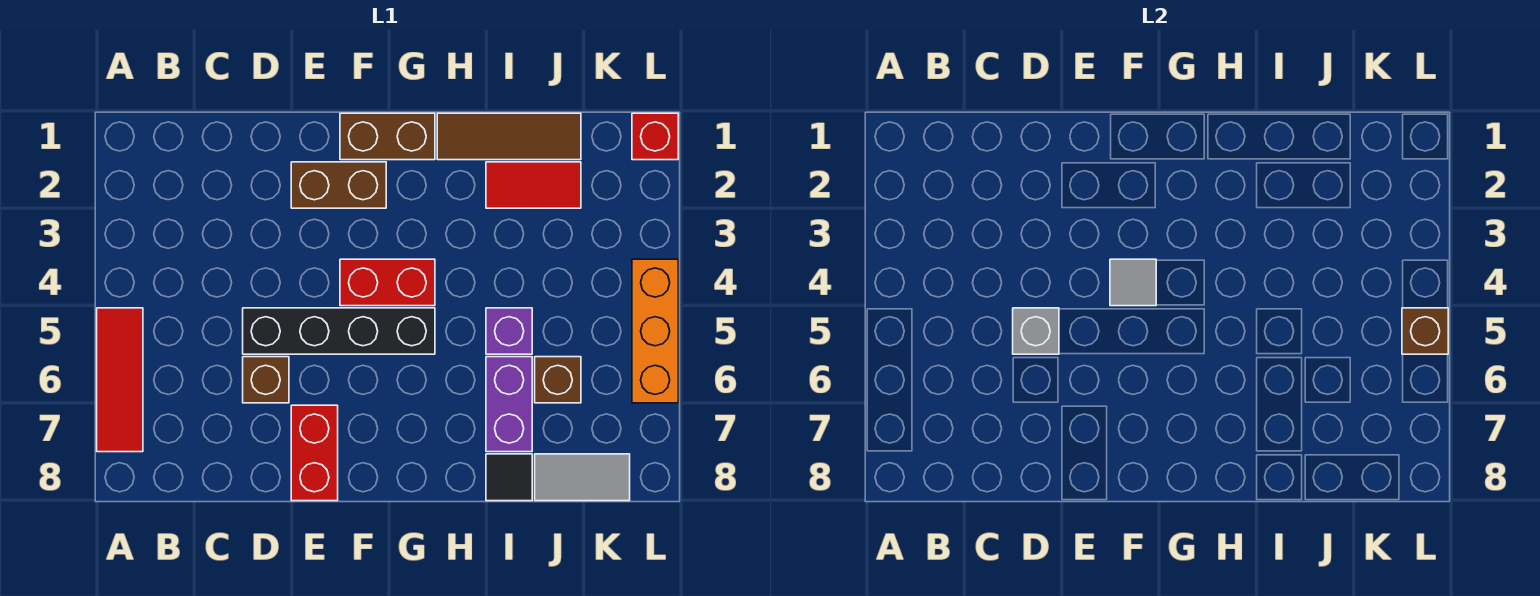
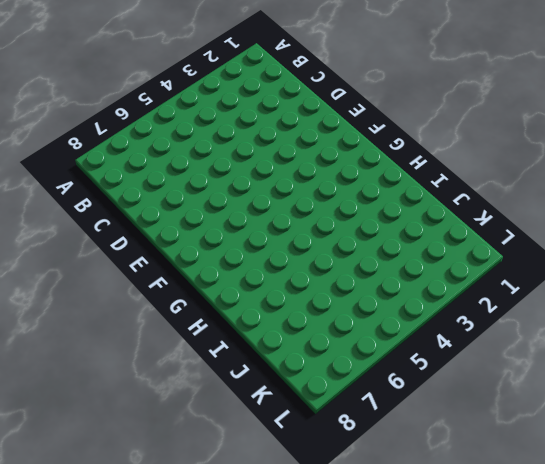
none -> red tile A5:A7 level 1
none -> black brick D5:G5 level 1
none -> brown brick D6 level 1

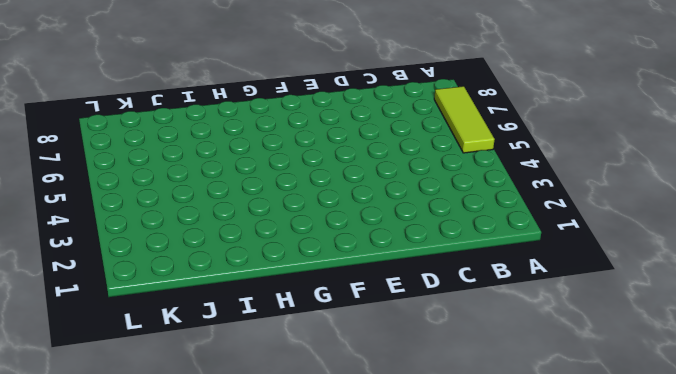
lime tile A5:A7 level 1 -> red tile A5:A7 level 1
none -> black brick D5:G5 level 1
none -> brown brick D6 level 1
none -> brown brick E2:F2 level 1

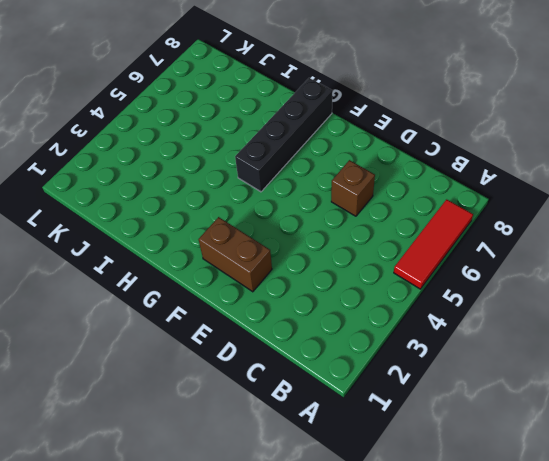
black brick G5:G8 level 1 -> black brick D5:G5 level 1
none -> red brick E7:E8 level 1
none -> brown brick F1:G1 level 1
none -> red brick F4:G4 level 1

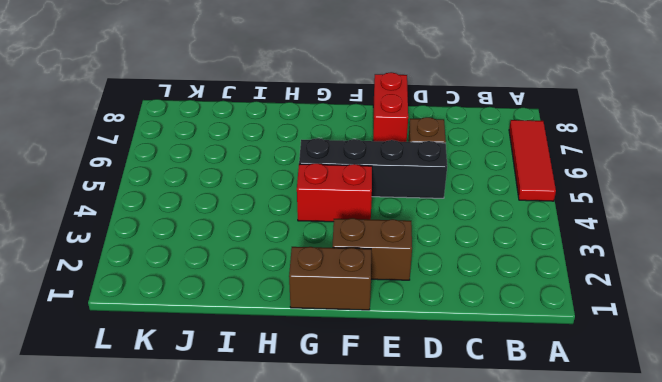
none -> brown tile H1:J1 level 1
none -> red tile I2:J2 level 1
none -> purple brick I5 level 1

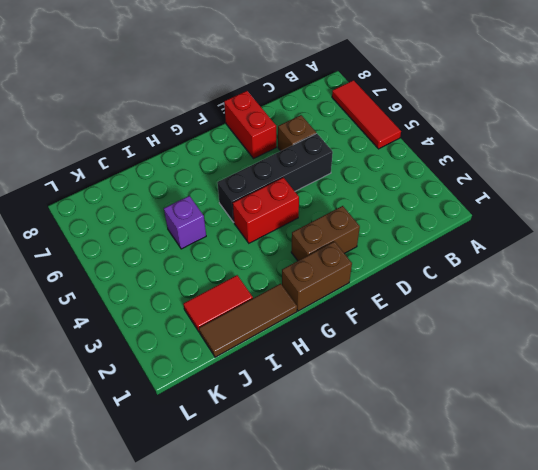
none -> purple brick I6:I7 level 1
none -> black tile I8 level 1
none -> brown brick J6 level 1

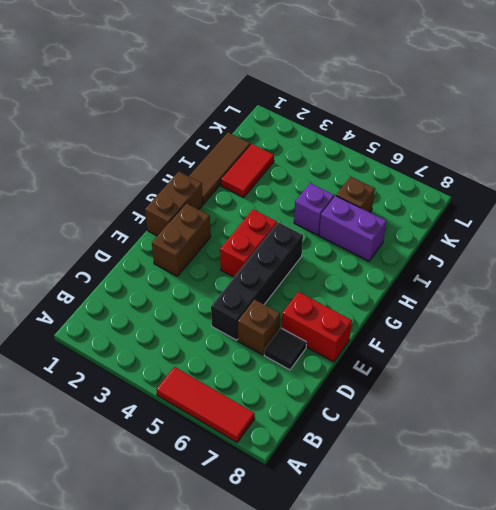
black tile D7 level 1 -> black tile I8 level 1
none -> grey tile J8:K8 level 1
none -> red brick L1 level 1
none -> orange brick L4:L6 level 1

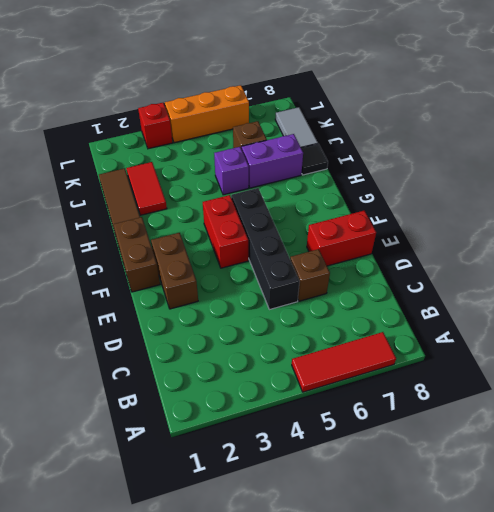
red brick L3 level 1 -> red brick L1 level 1
none -> grey brick D5 level 2
none -> grey tile F4 level 2
none -> brown brick L5 level 2

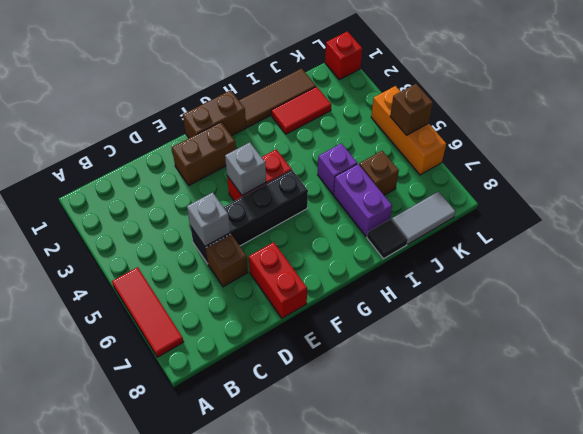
grey brick F4 level 2 -> grey tile F4 level 2

